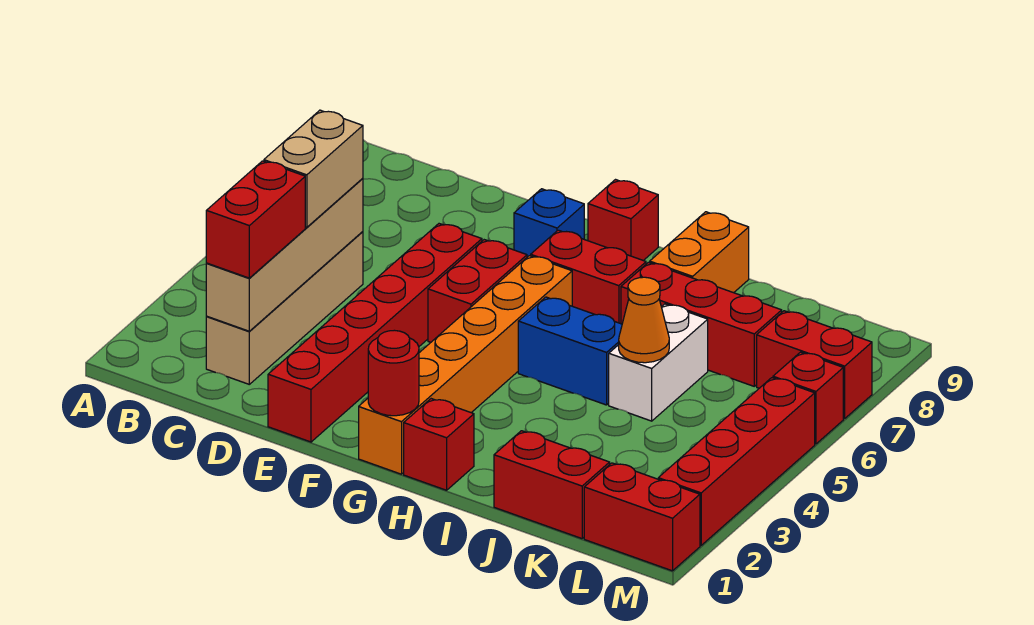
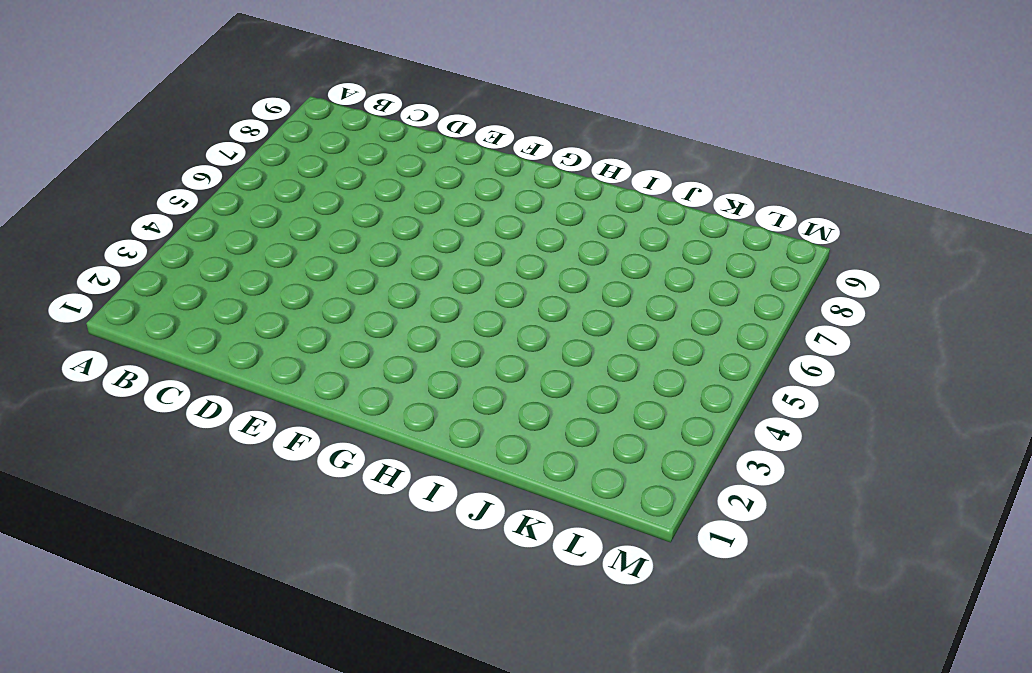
none -> tan brick C2:C5 level 1
none -> red brick E1:E6 level 1
none -> red brick F5:F6 level 1

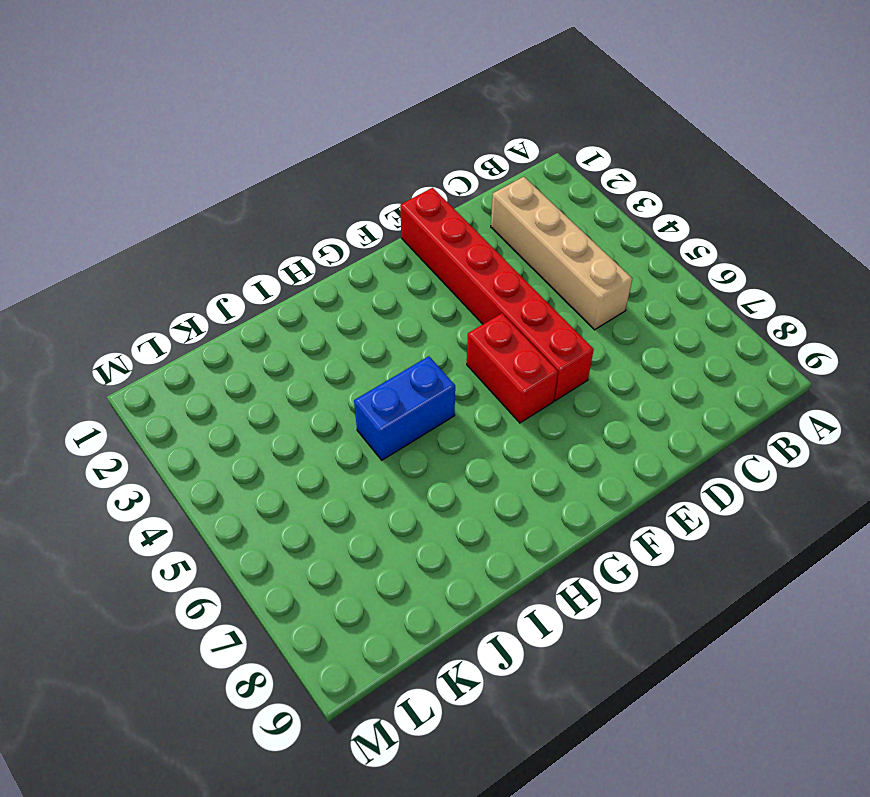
none -> blue brick F8 level 1
none -> orange brick G1:G6 level 1
none -> red brick G7:H7 level 1

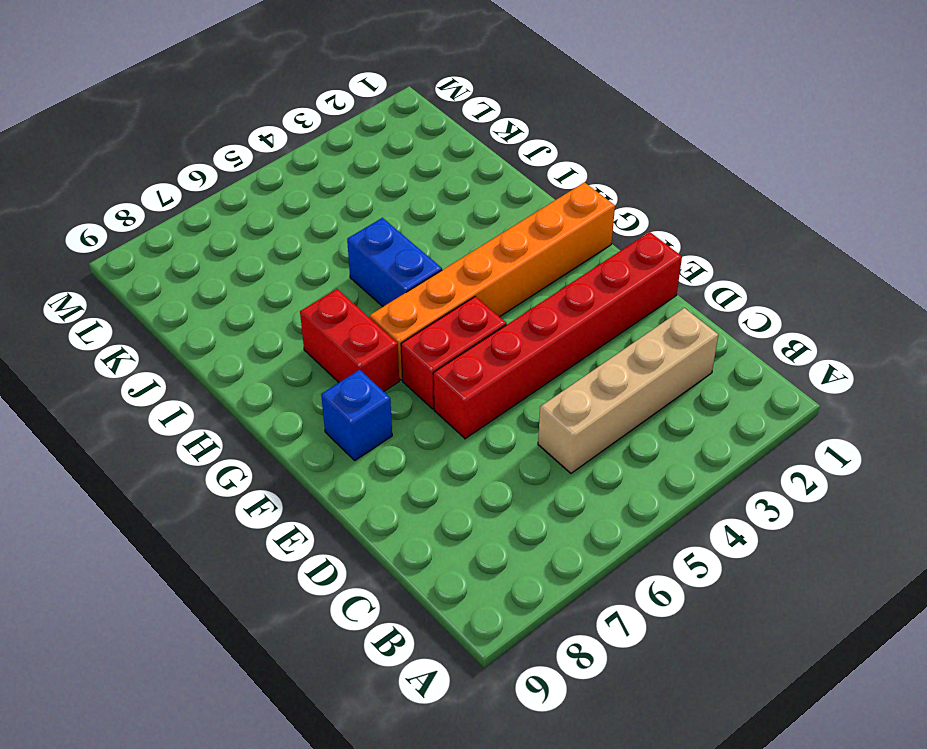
none -> red brick G9 level 1
none -> red brick H1 level 1
none -> red brick I7:K7 level 1

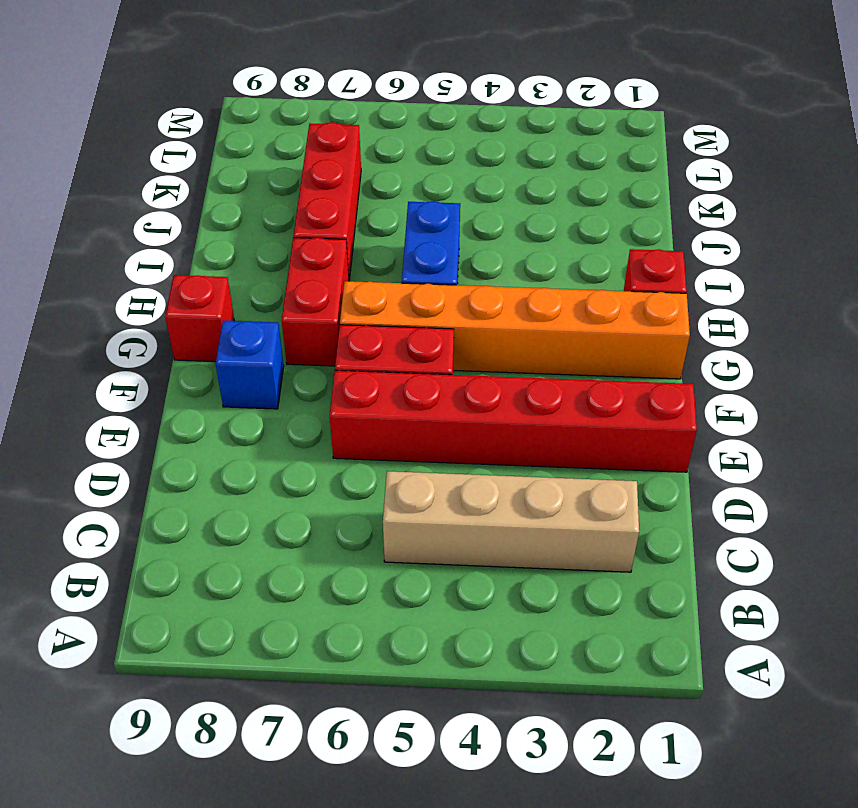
none -> orange brick I8:I9 level 1
none -> red brick J1:K1 level 1
none -> white brick J5:J6 level 1

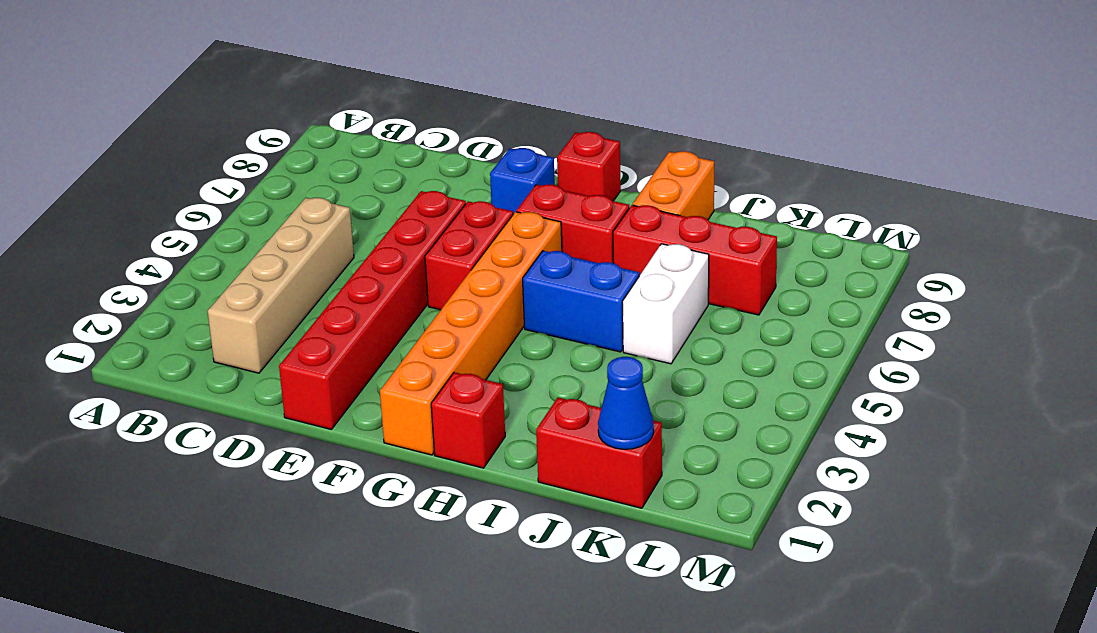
blue cone K1 level 2 -> none
none -> red brick L1:M1 level 1
none -> red brick L7:M7 level 1
none -> red brick M2:M5 level 1

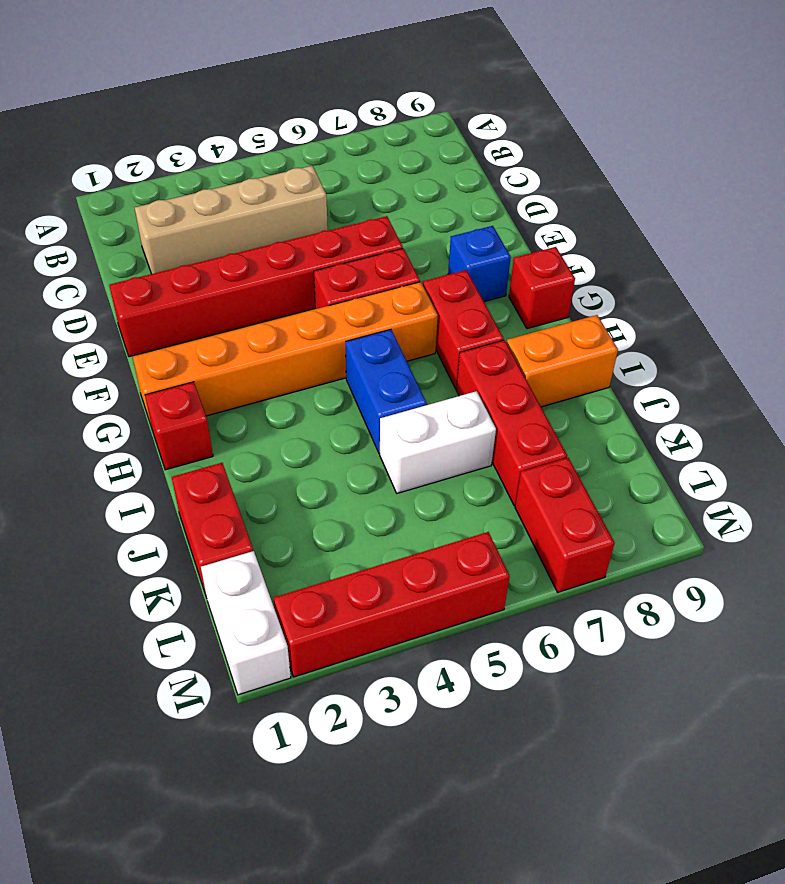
white brick L1:M1 level 1 -> red brick L1:M1 level 1
none -> red brick M6 level 1
none -> tan brick C2:C5 level 2
none -> red round brick G1 level 2

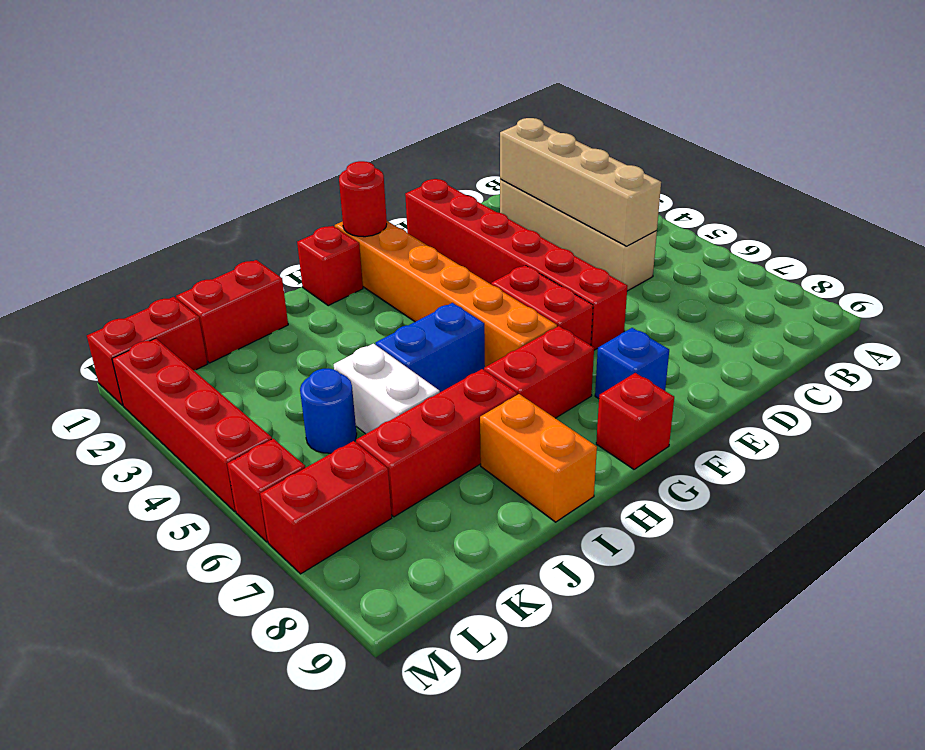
blue round brick K5 level 1 -> none
none -> orange cone J5 level 2
none -> red brick C2:C3 level 3
none -> tan brick C4:C5 level 3

